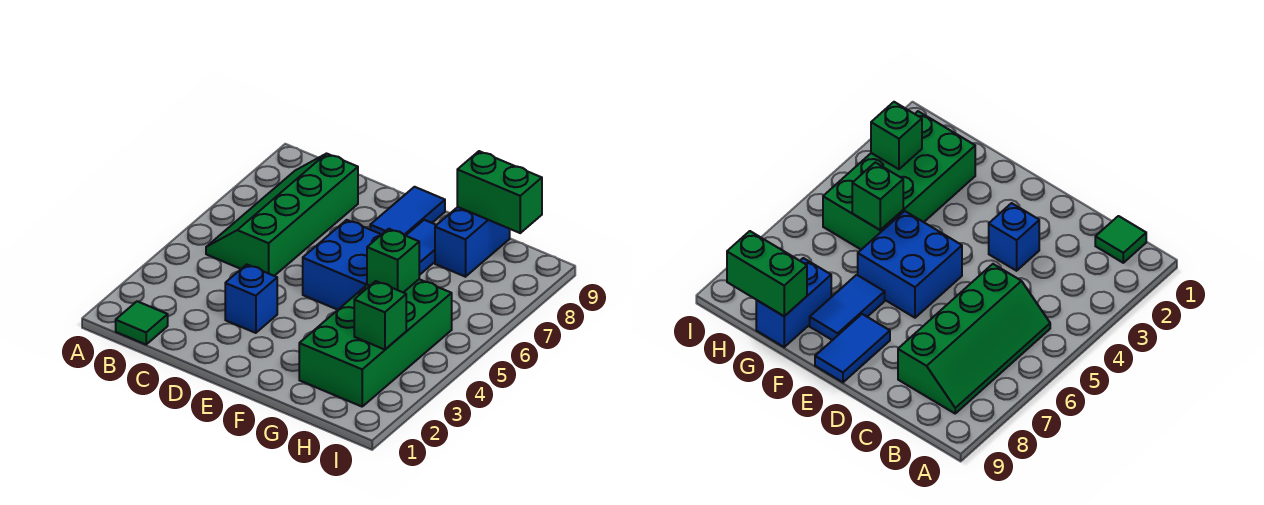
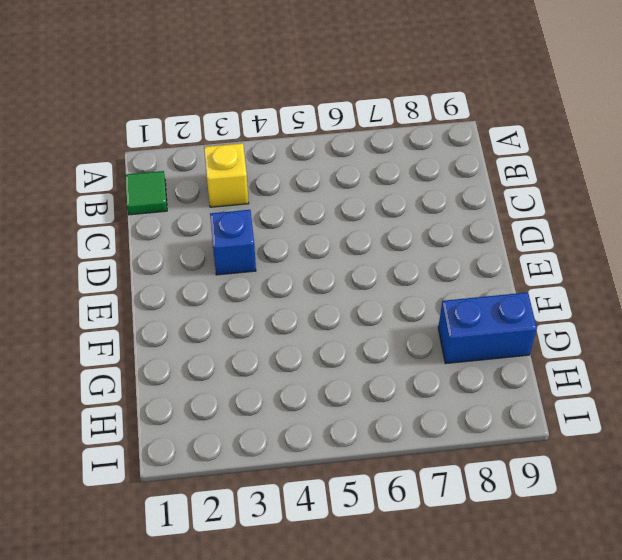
yellow brick B3 level 1 -> none
none -> green slope B5:C8 level 1 top C
none -> blue brick E5:F6 level 1

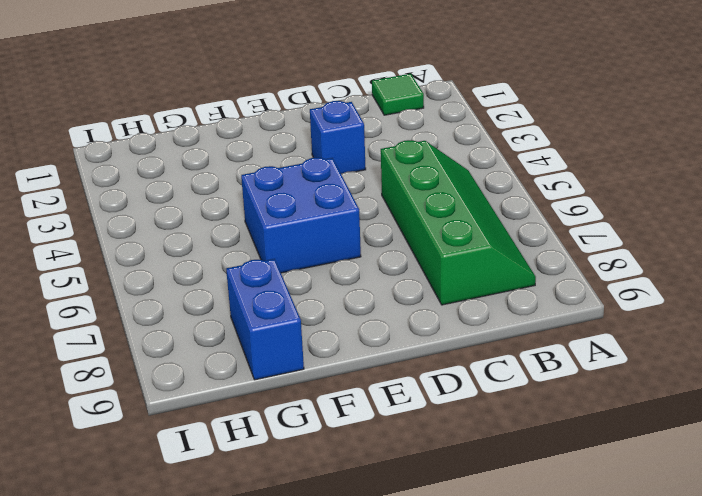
none -> blue tile E8:E9 level 1
none -> blue tile F7:F8 level 1

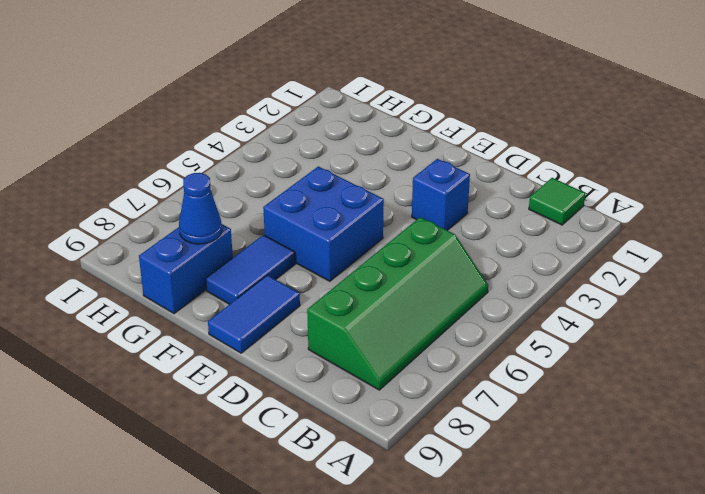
blue cone G8 level 2 -> none
none -> green brick G2:H5 level 1
none -> green brick G5 level 2

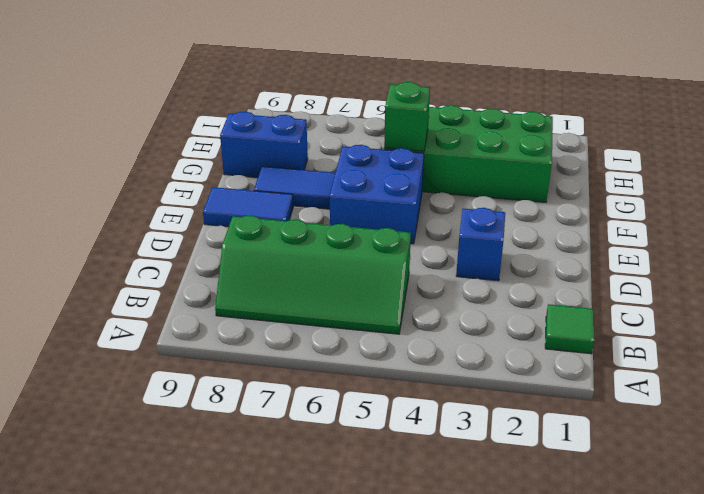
none -> green brick G9:H9 level 2
none -> green brick H3 level 2

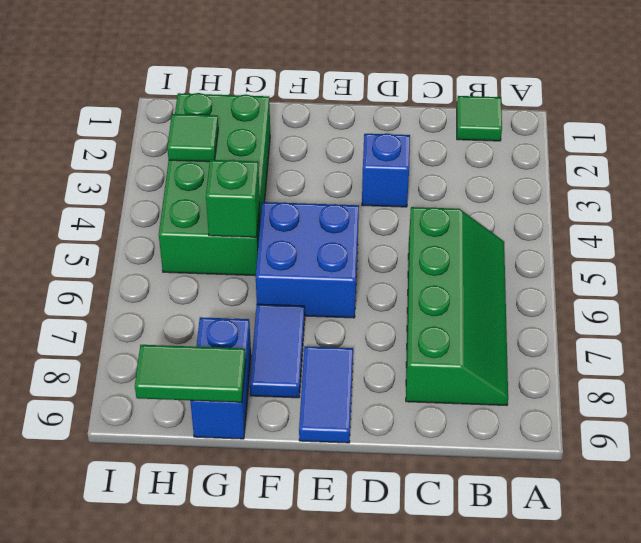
green tile G9:H9 level 2 -> green brick G9:H9 level 2
green tile H3 level 2 -> green brick H3 level 2

